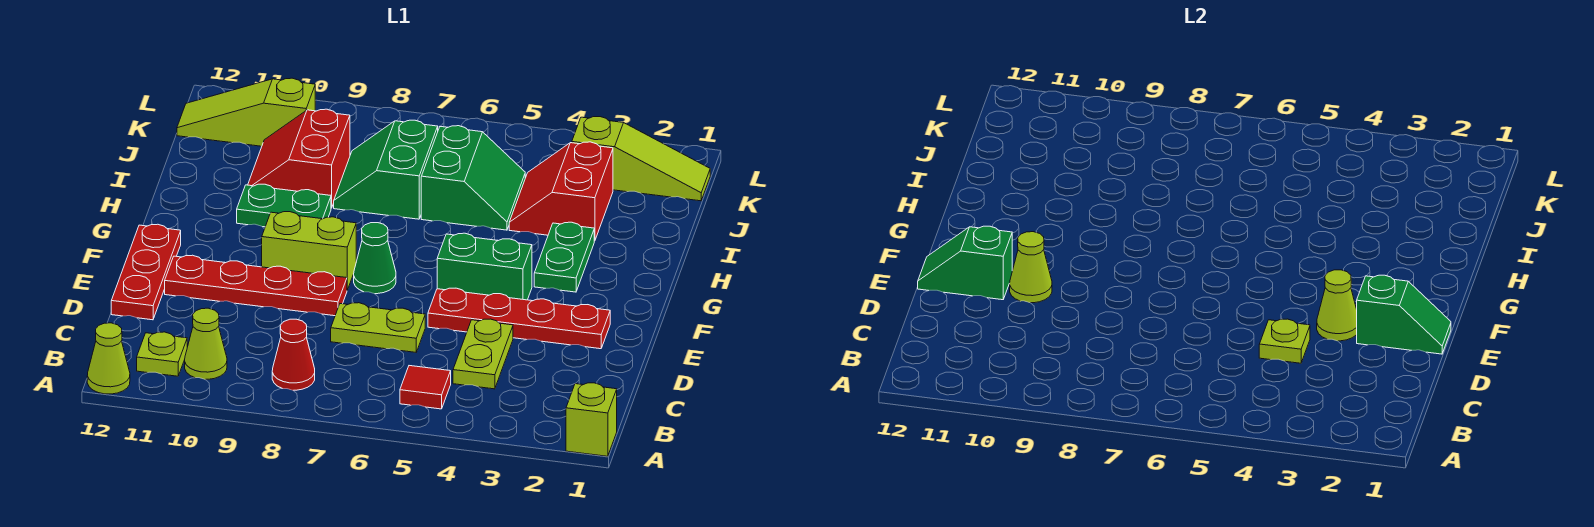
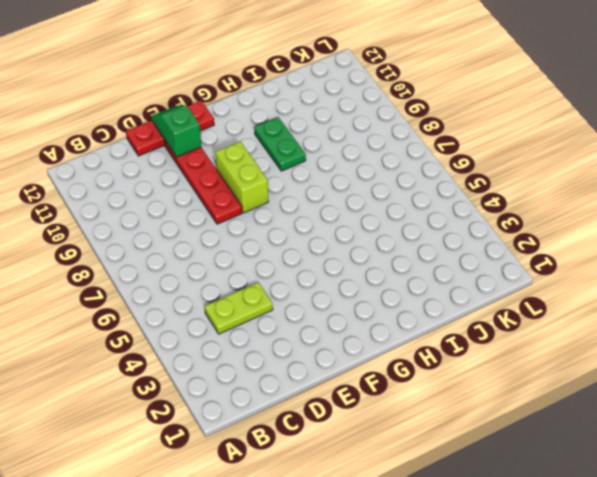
none -> lime brick A1 level 1
none -> lime cone A12 level 1
none -> red tile B5 level 1

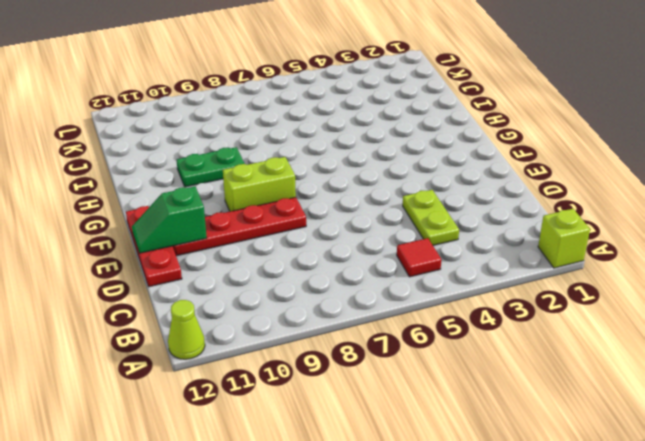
none -> red cone B8 level 1
none -> lime cone B10 level 1
none -> lime plate B11 level 1

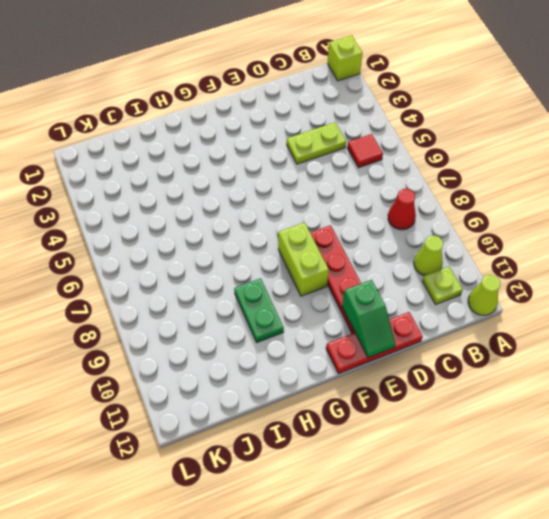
none -> lime plate D6:D7 level 1
none -> red plate E2:E5 level 1
none -> green brick F4:F5 level 1

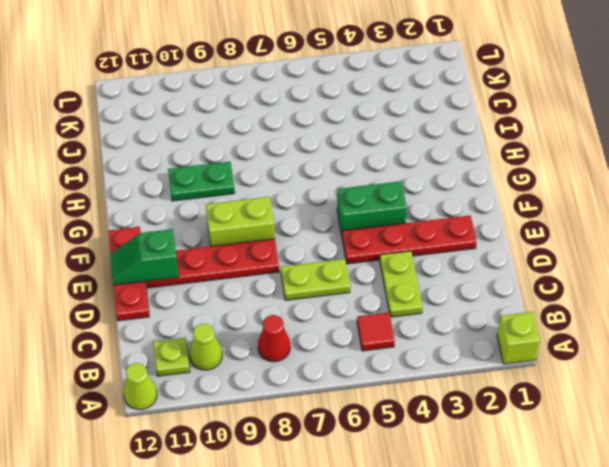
none -> green cone F7 level 1
none -> green plate G3:H3 level 1
none -> red slope I3:J4 level 1 top 3

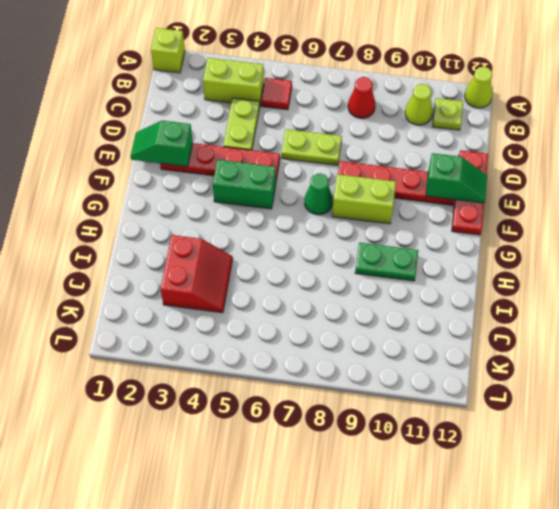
lime brick B3:B4 level 1 -> none
none -> green plate G3:H3 level 1
none -> green slope I5:J6 level 1 top 6
none -> green slope I7:J8 level 1 top 7

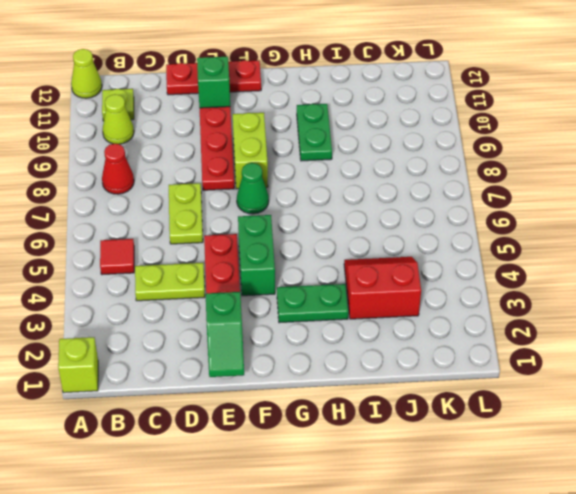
none -> green slope I5:J6 level 1 top 6
none -> green slope I7:J8 level 1 top 7
none -> red slope I9:J10 level 1 top 9

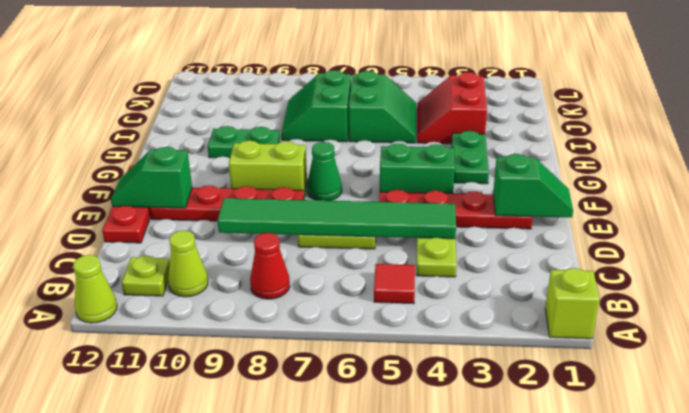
green tile D4:D9 level 2 -> lime plate D4 level 2
none -> red slope I9:J10 level 1 top 9
none -> lime slope K1:K3 level 1 top 3
none -> lime slope K10:K12 level 1 top 10

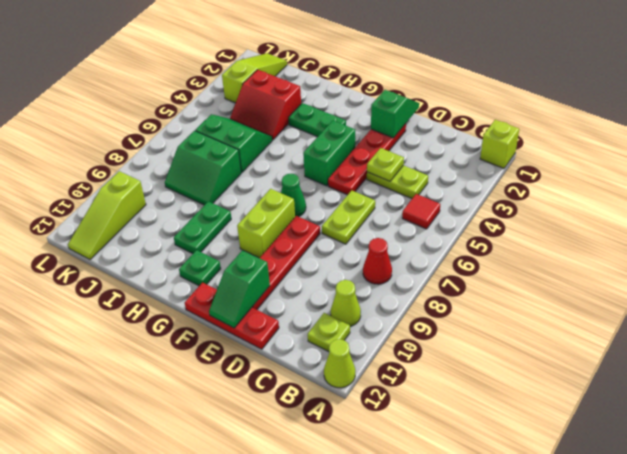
green plate G11 level 1 -> none
none -> red slope I9:J10 level 1 top 9
none -> lime cone E3 level 2
none -> lime cone E10 level 2

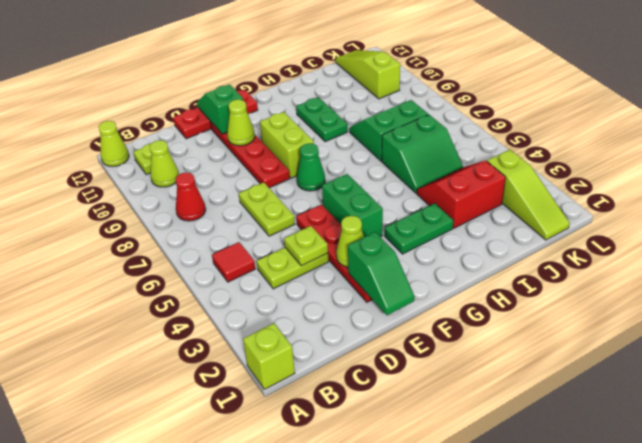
none -> red slope I9:J10 level 1 top 9

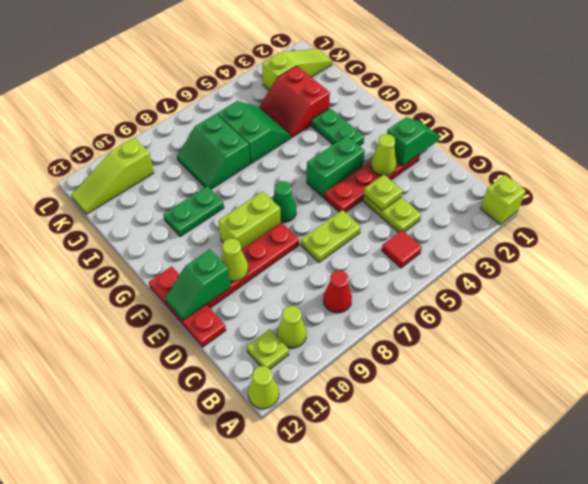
none -> red slope I9:J10 level 1 top 9

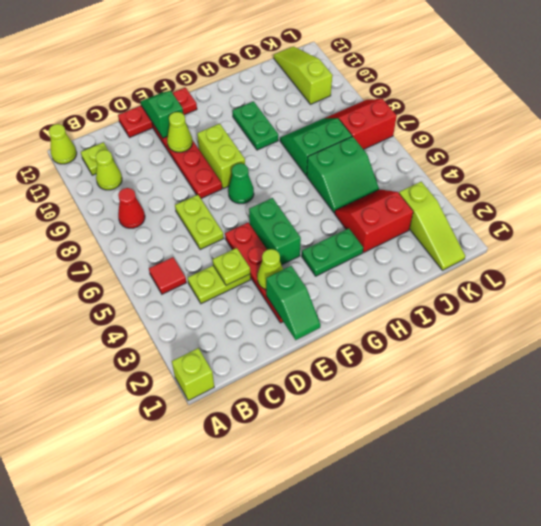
red slope K7:L8 level 1 top 7 -> red slope I9:J10 level 1 top 9

